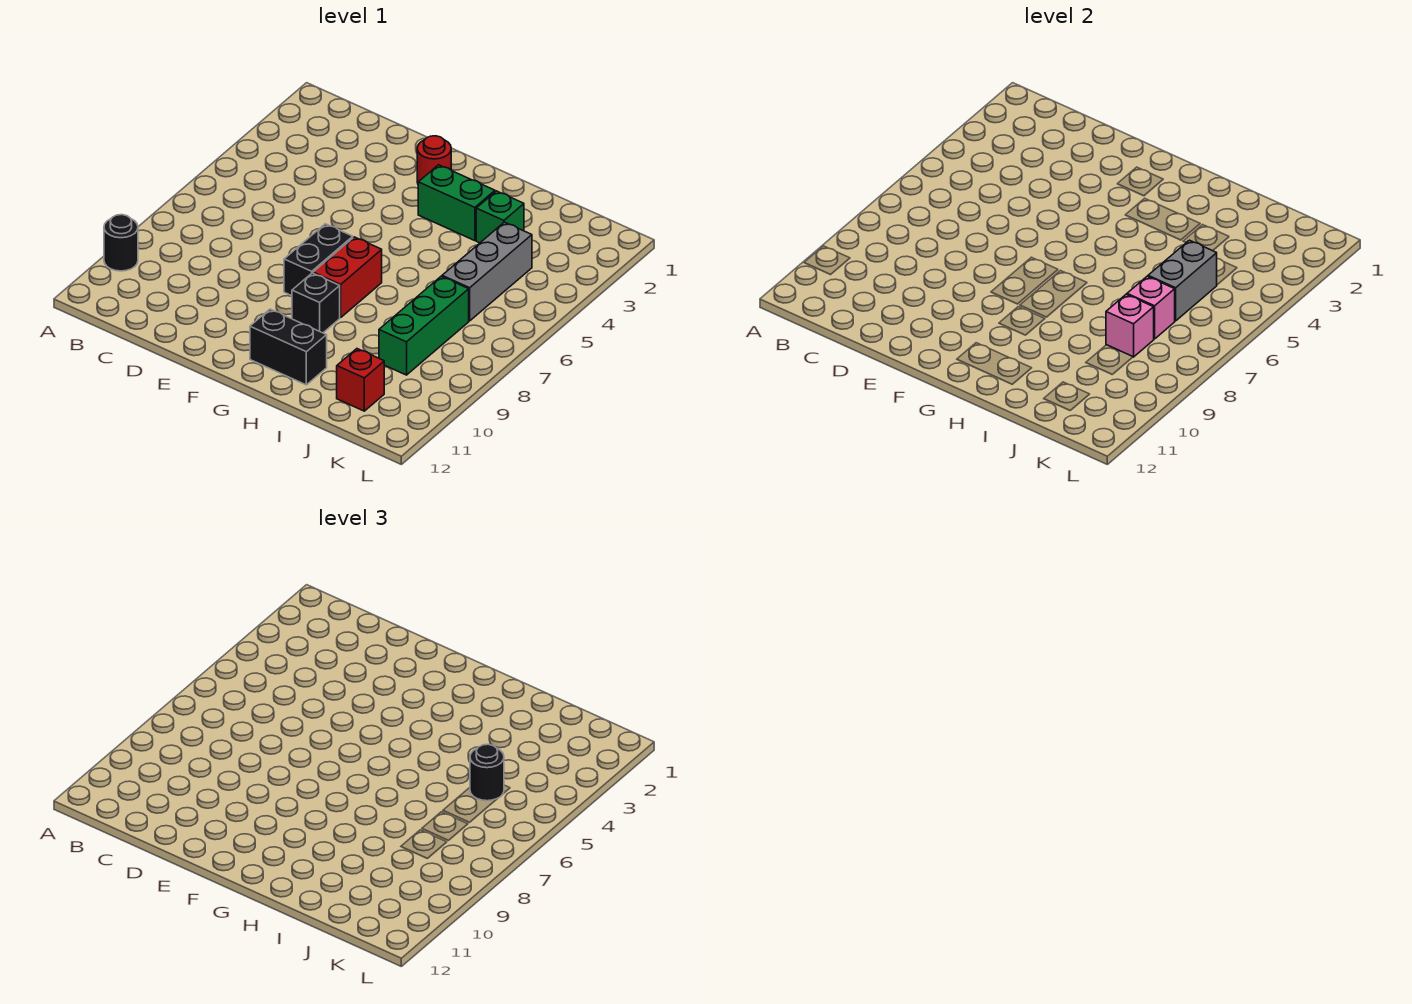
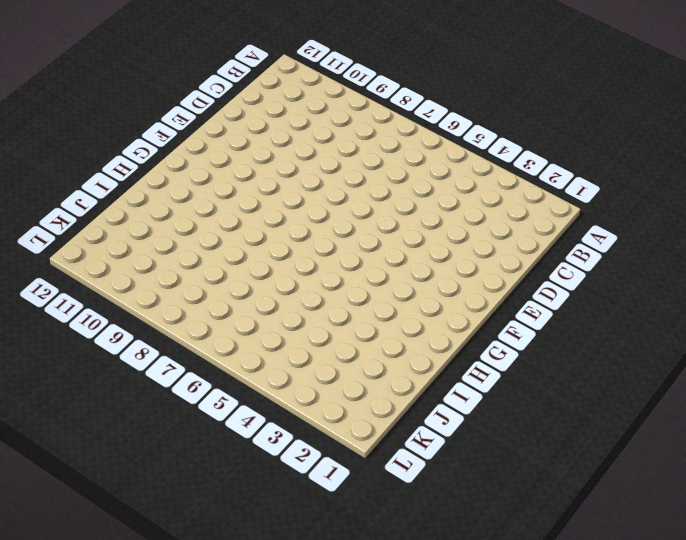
none -> black round brick A10 level 1
none -> red round brick F2 level 1
none -> black brick F7:F8 level 1

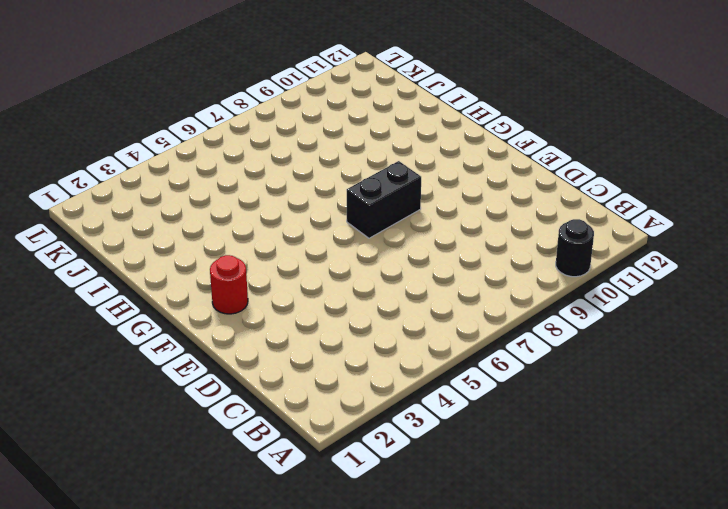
none -> green brick G3:H3 level 1
none -> red brick G7:G8 level 1
none -> black brick G9 level 1

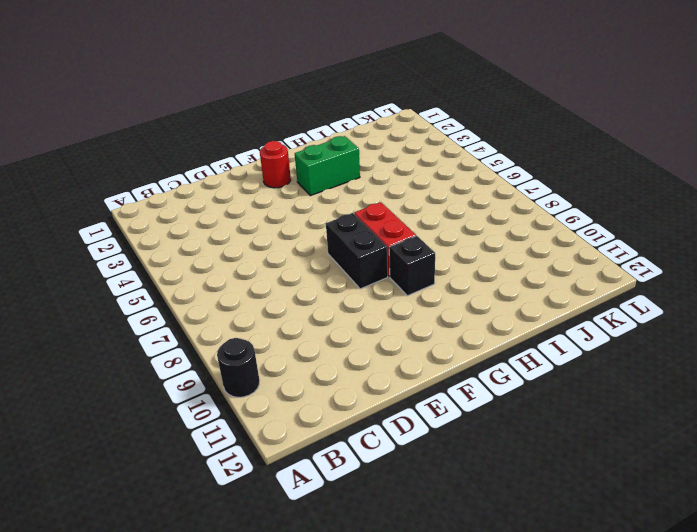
none -> black brick G11:H11 level 1
none -> green brick I3 level 1
none -> grey brick J4:J6 level 1

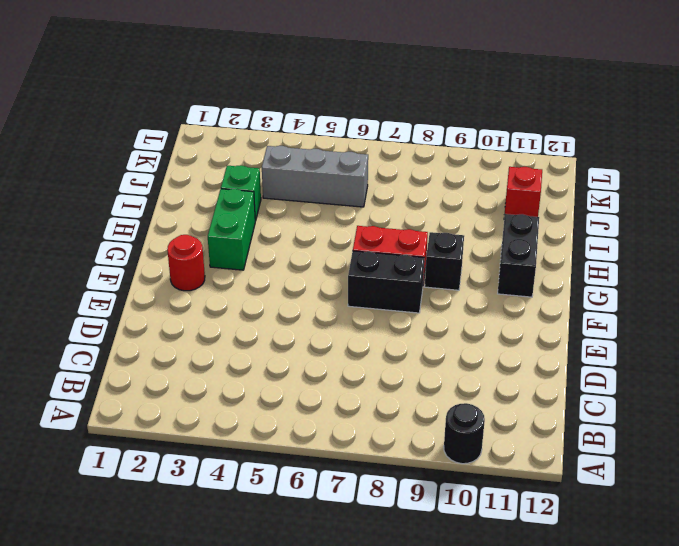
none -> green brick J7:J9 level 1
none -> grey brick J5:J6 level 2
none -> pink brick J7 level 2

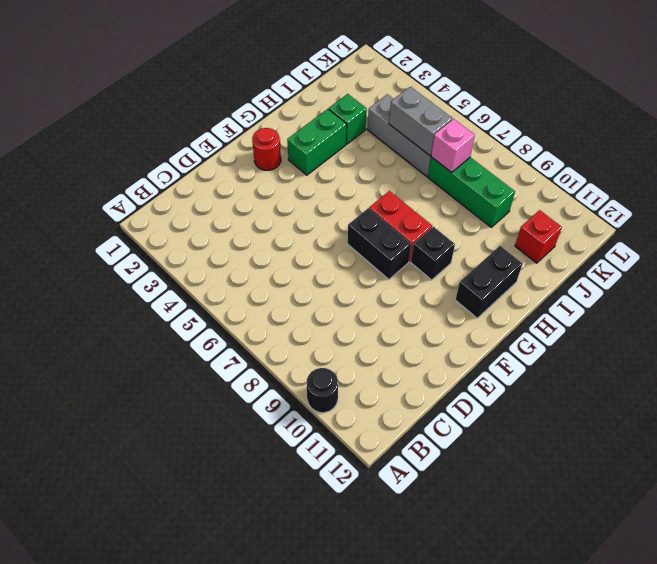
none -> pink brick J8 level 2
none -> black round brick J5 level 3

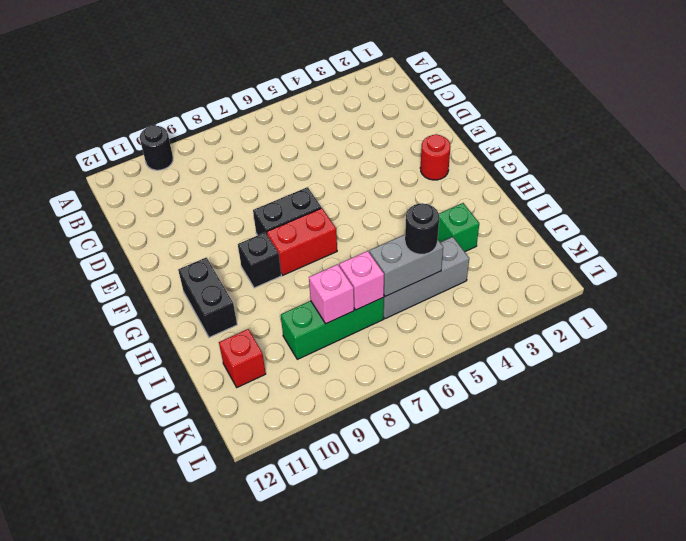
none -> green brick G3:H3 level 1

